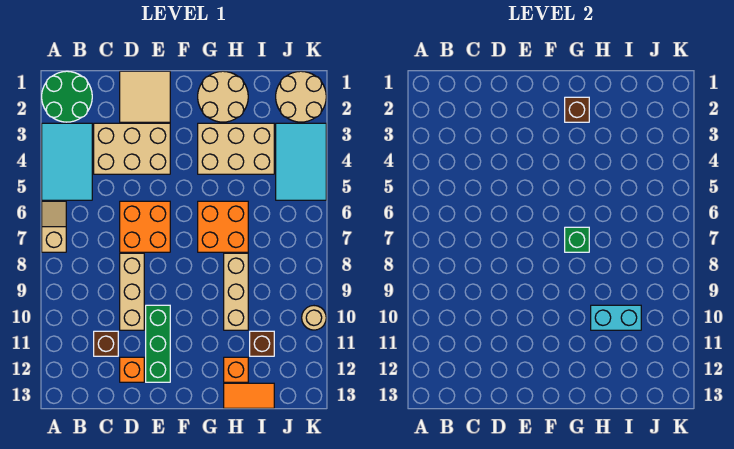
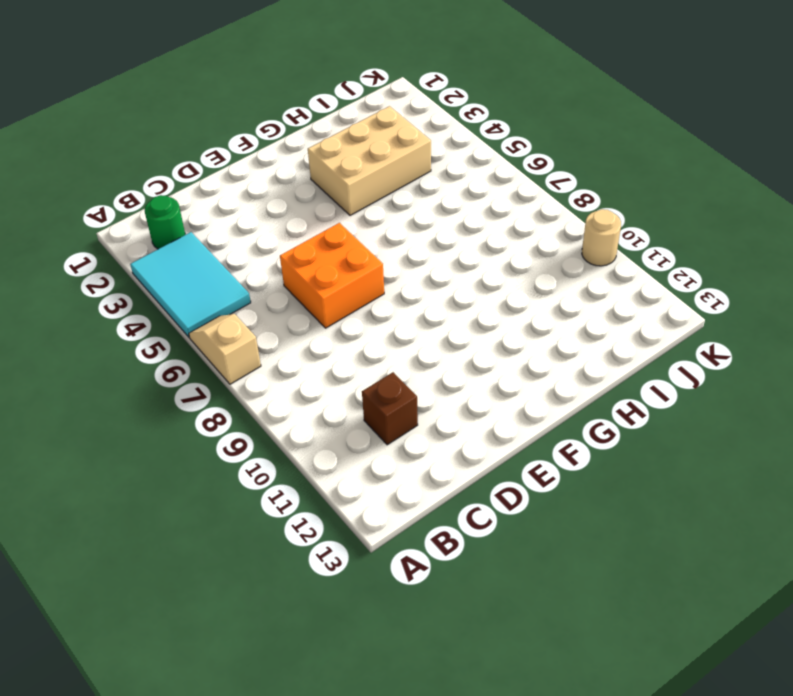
green round brick B2 level 1 -> green round brick A1:B2 level 1
none -> tan brick C3:E4 level 1
none -> tan tile D1:E2 level 1
none -> tan brick D8:D10 level 1

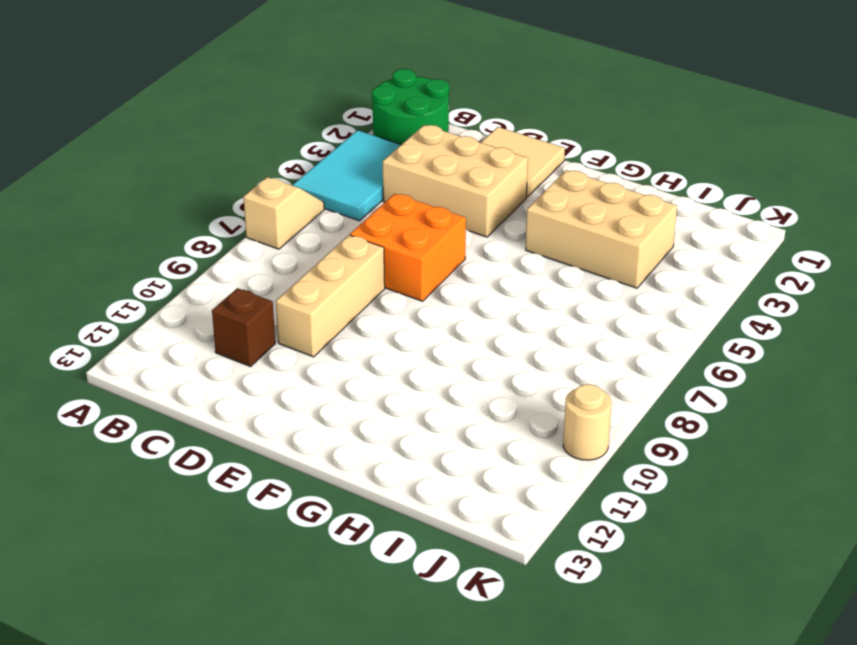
none -> orange brick D12 level 1
none -> green brick E10:E12 level 1
none -> tan round brick G1:H2 level 1

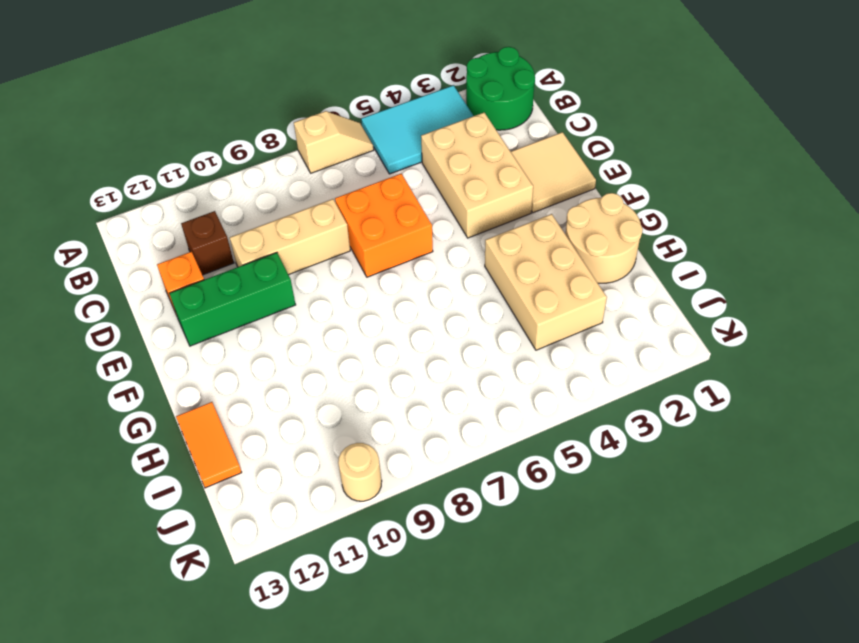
none -> orange brick G6:H7 level 1
none -> tan brick H8:H10 level 1
none -> orange brick H12 level 1

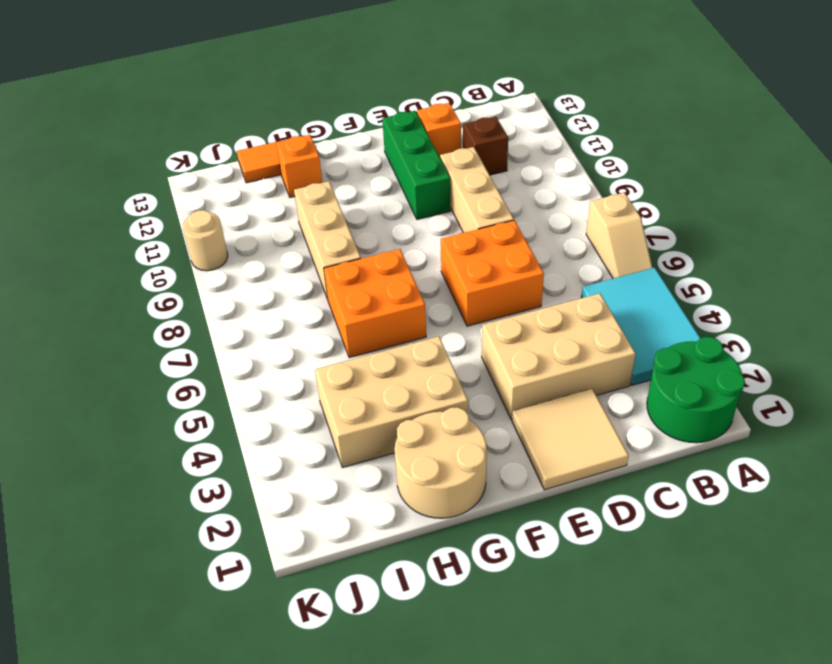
none -> brown brick I11 level 1
none -> tan round brick J1:K2 level 1
none -> cyan tile J3:K5 level 1

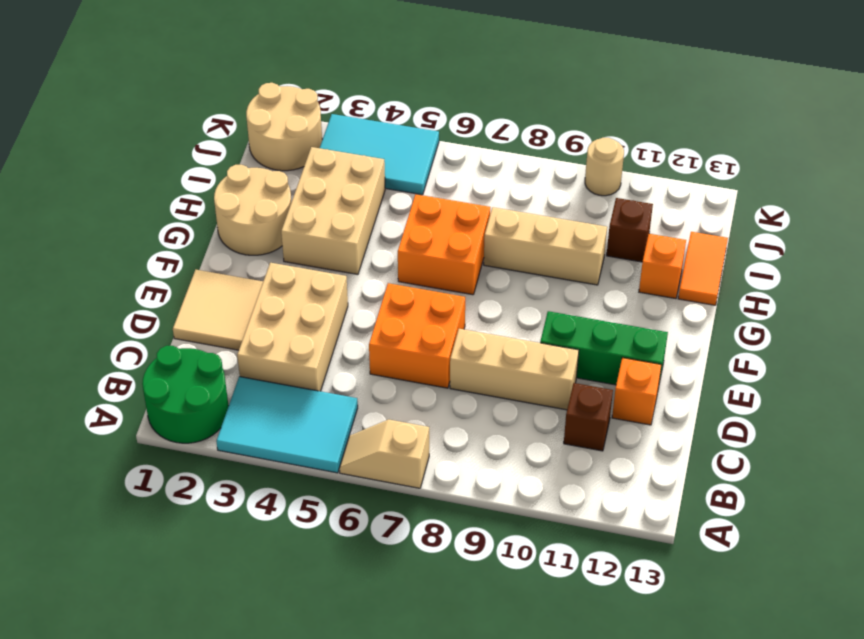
none -> brown brick G2 level 2
none -> green brick G7 level 2
none -> cyan brick H10:I10 level 2

